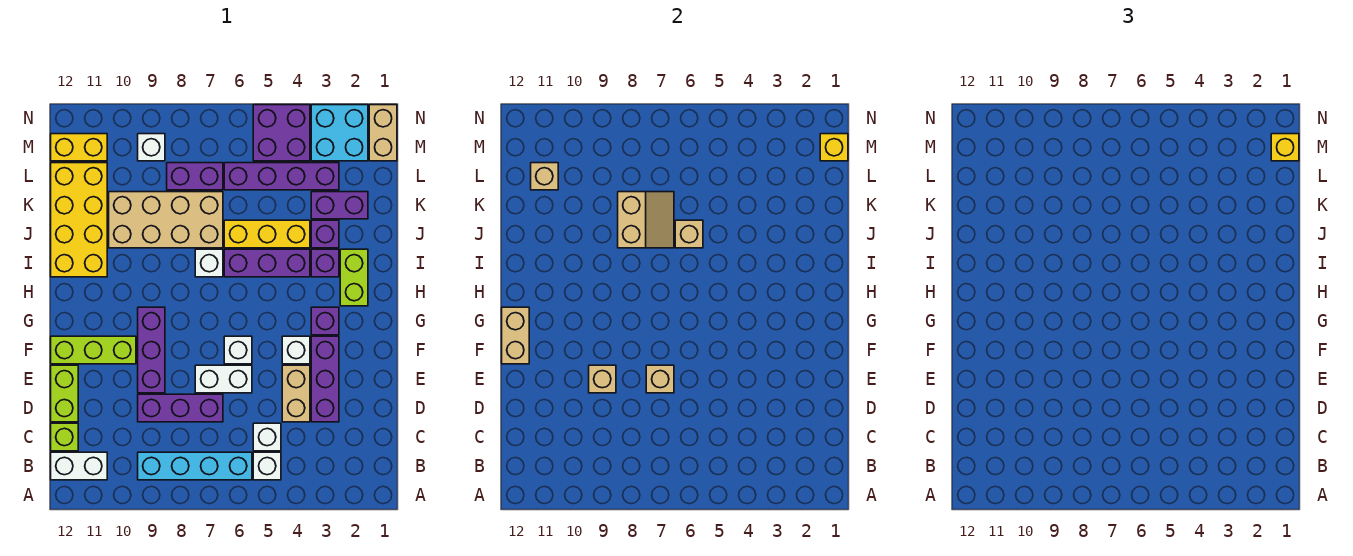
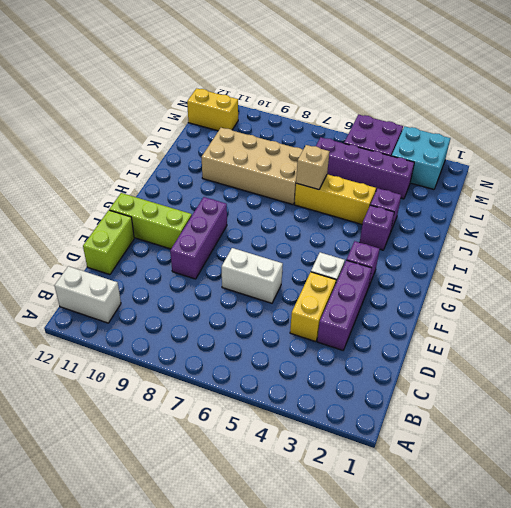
yellow brick D4:E4 level 1 -> tan brick D4:E4 level 1
none -> white brick B5 level 1
none -> cyan brick B6:B9 level 1
none -> white brick C5 level 1
none -> lime brick C12 level 1

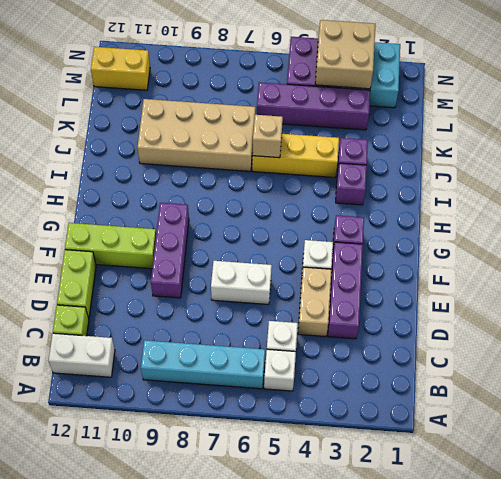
tan brick M3:N4 level 2 -> none
none -> purple brick D7:D9 level 1
none -> white brick F6 level 1
none -> lime brick H2:I2 level 1
none -> purple brick I4:I6 level 1

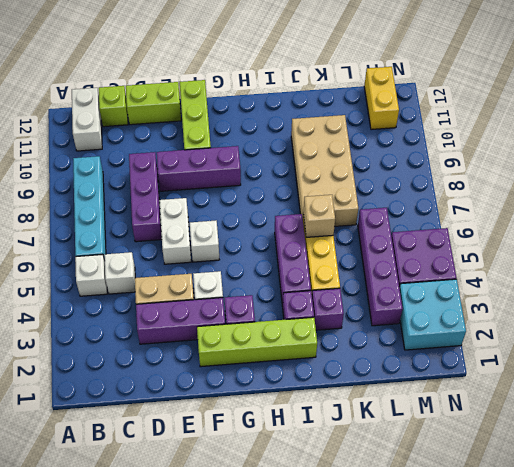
lime brick F2:I2 level 1 -> lime brick H2:I2 level 1
none -> white brick I7 level 1
none -> yellow brick I11:L12 level 1
none -> purple brick K2:K3 level 1
none -> purple brick L7:L8 level 1

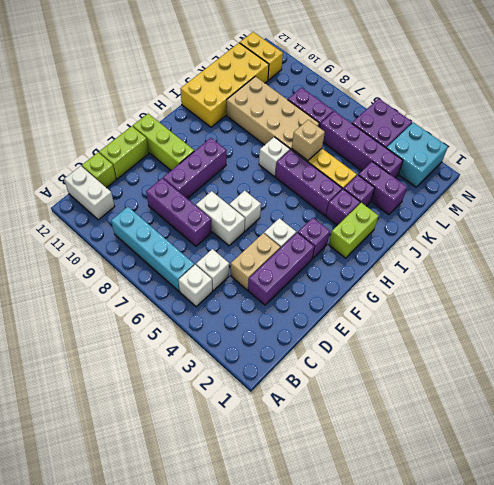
none -> tan brick M1:N1 level 1
none -> white brick M9 level 1
none -> tan brick E7 level 2
none -> tan brick E9 level 2

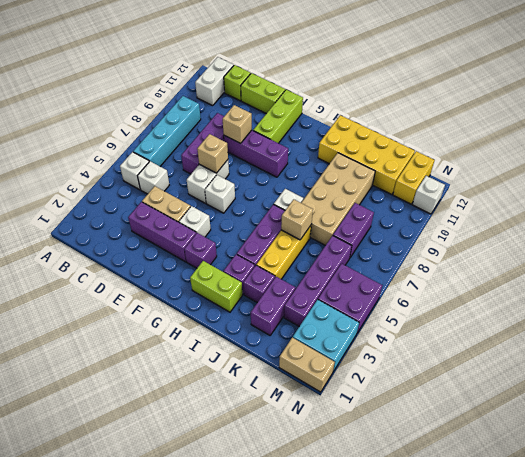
white brick N11 level 1 -> white brick M9 level 1
none -> tan brick F12:G12 level 2
none -> tan slope J7:K8 level 2 top 8
none -> tan brick L11 level 2
none -> yellow brick M1 level 2

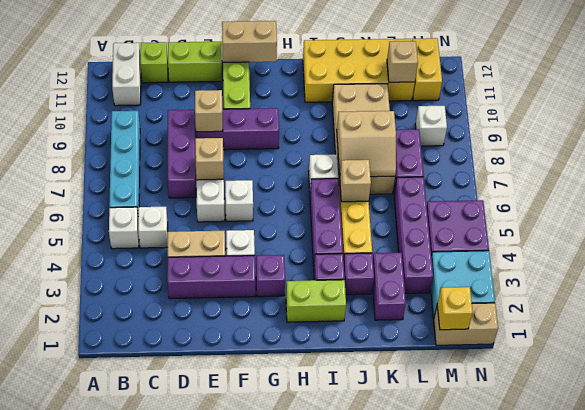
none -> yellow brick M1 level 3

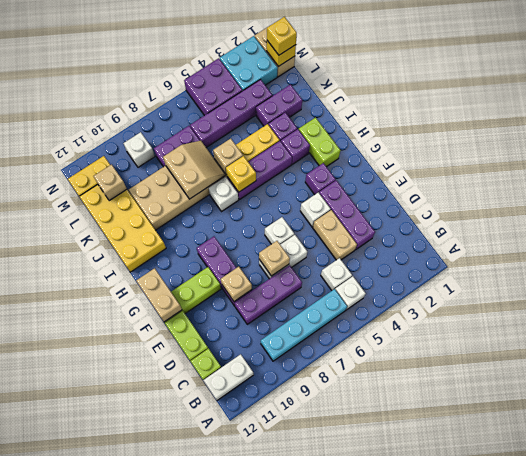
yellow brick I6 level 2 -> none

